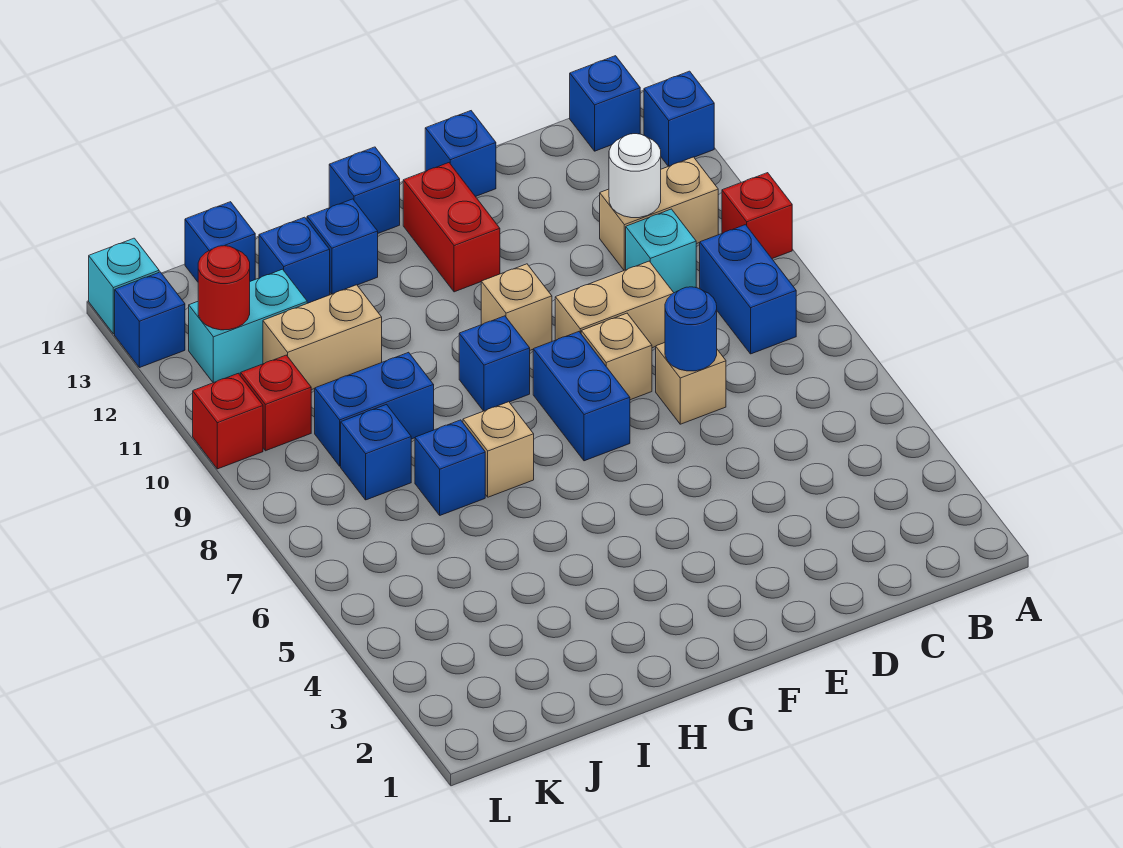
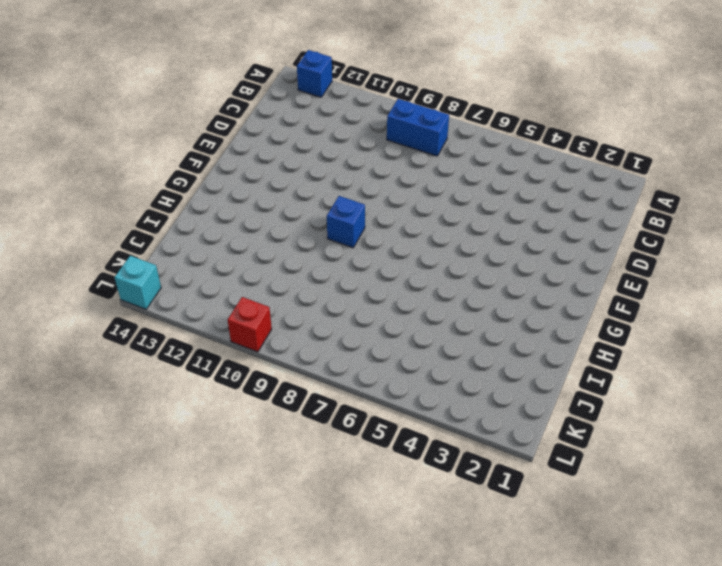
none -> red brick A10 level 1
none -> tan brick B11:C11 level 1
none -> blue brick B14 level 1
none -> cyan brick C10 level 1

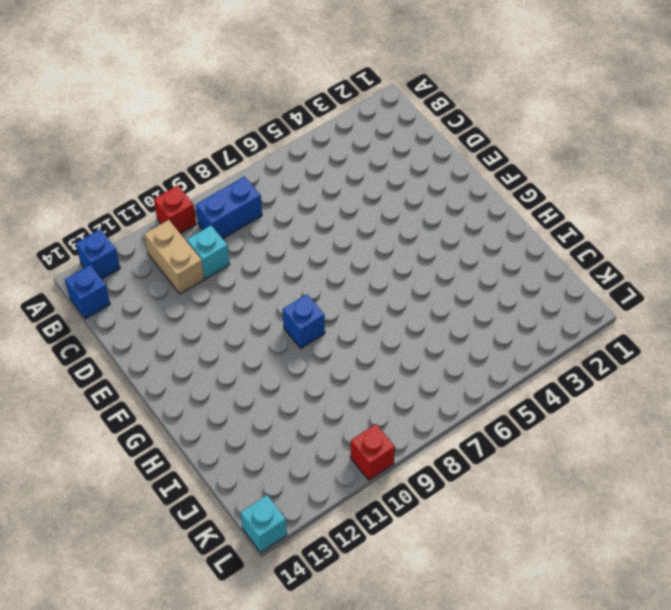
none -> tan brick D7 level 1
none -> tan brick D9:E9 level 1
none -> tan brick E8 level 1
none -> blue brick E14 level 1

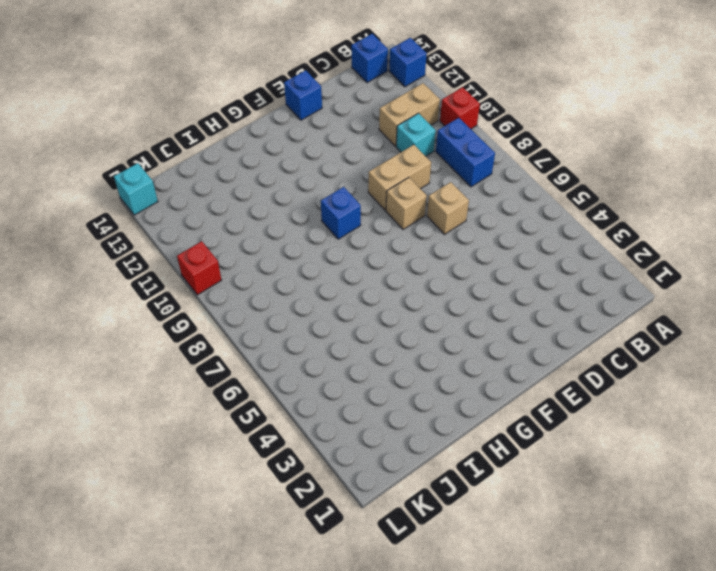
none -> blue brick F7:F8 level 1
none -> tan brick F10 level 1
none -> red brick F12:F13 level 1
none -> blue brick G14 level 1

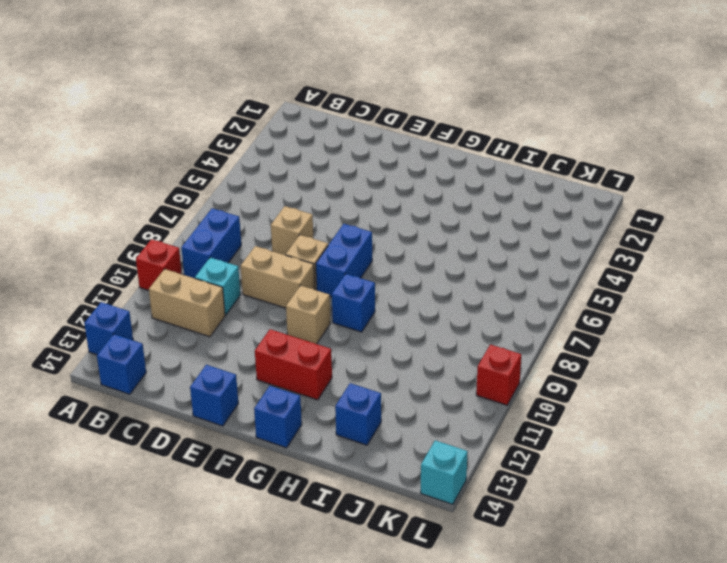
red brick F12:G12 level 1 -> red brick F12:F13 level 1
none -> tan brick H7 level 1
none -> blue brick H13 level 1
none -> blue brick I7 level 1
none -> blue brick I9:J9 level 1

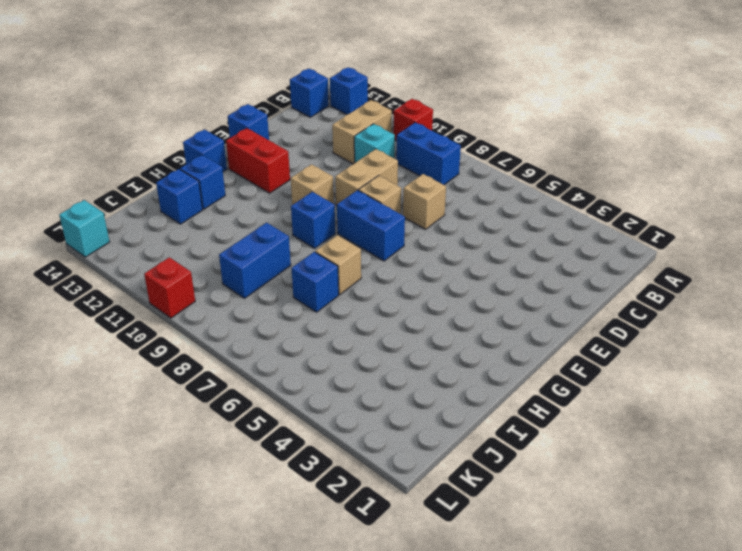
none -> tan brick I11:J11 level 1
none -> blue brick J8 level 1
none -> cyan brick J12:K12 level 1
none -> blue brick J14 level 1

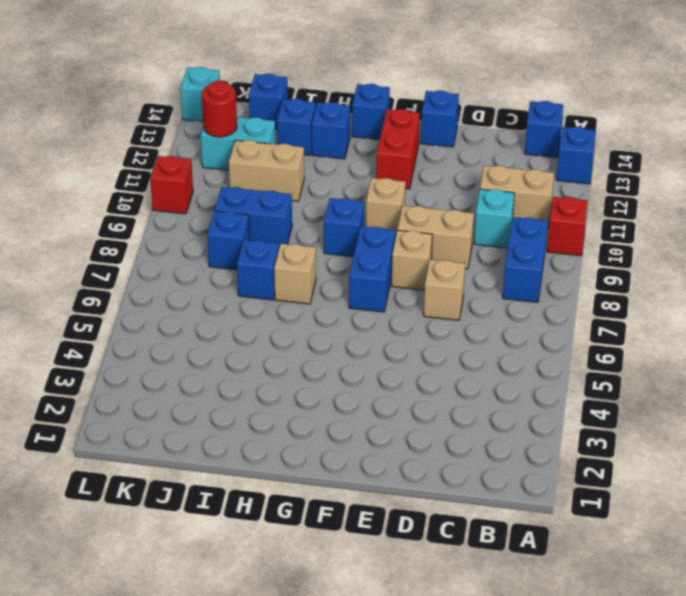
none -> red brick K10 level 1
none -> blue brick L13 level 1
none -> white round brick C11 level 2
none -> blue round brick D7 level 2

